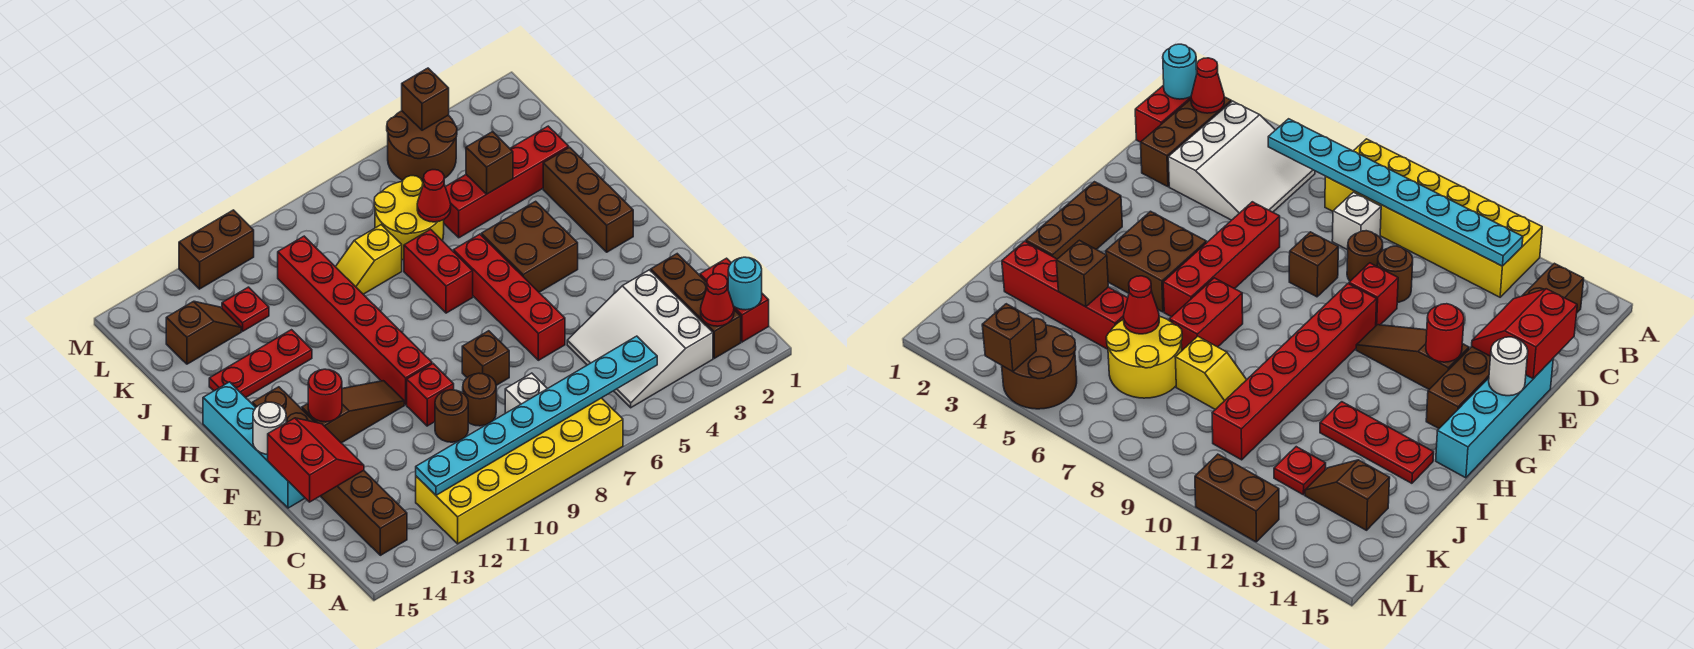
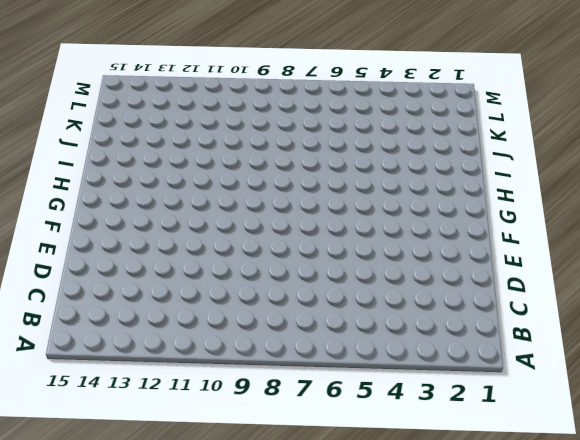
none -> yellow brick A7:B12 level 1
none -> red brick B1:C1 level 1
none -> brown brick B2:D2 level 1
none -> white slope B3:D5 level 1 top 3

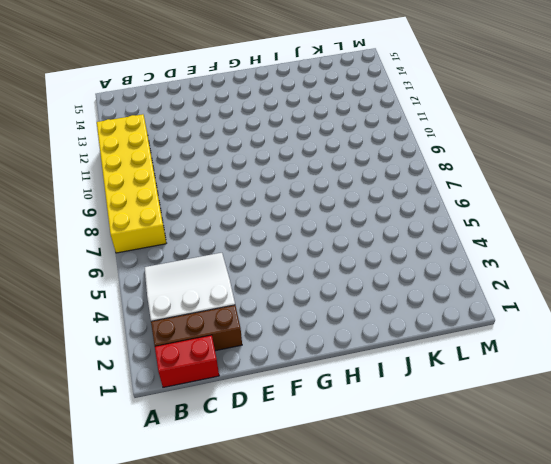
none -> brown brick B14:G14 level 1
none -> white brick C8 level 1
none -> brown round brick D9 level 1
none -> brown round brick D10 level 1

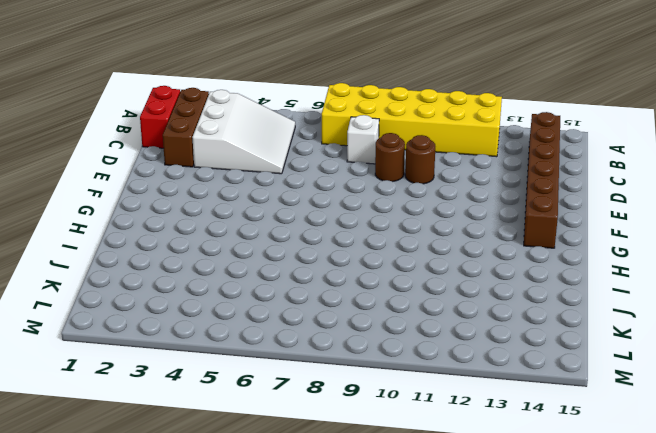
none -> red brick E6:H6 level 1
none -> brown brick E8 level 1
none -> red brick E10 level 1
none -> cyan brick E15:H15 level 1

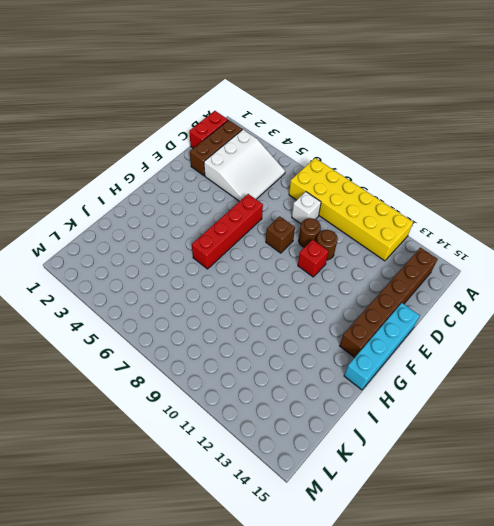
none -> red brick F10:K10 level 1
none -> brown slope F11:F13 level 1 top 13
none -> brown brick G2:I2 level 1
none -> brown brick G4:H5 level 1

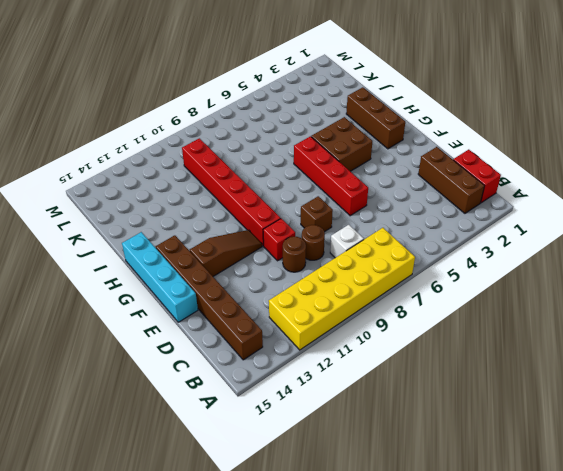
none -> white slope B3:D5 level 1 top 3
none -> red brick H7:I7 level 1
none -> red plate I12:I14 level 1
none -> red brick J2:J5 level 1

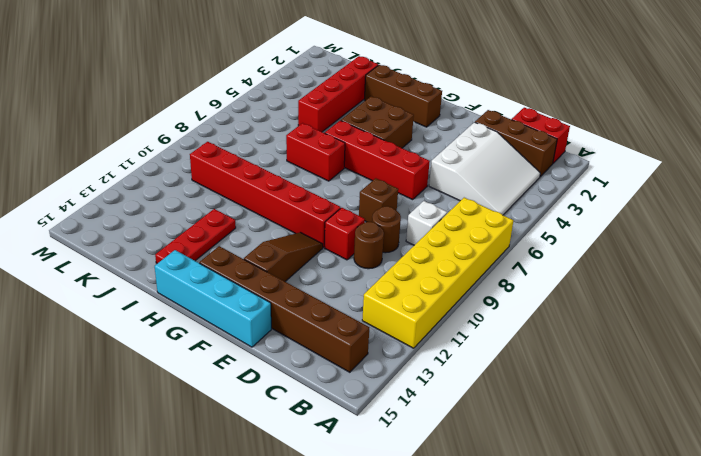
white slope B3:D5 level 1 top D -> white slope B3:D5 level 1 top 3
none -> yellow round brick J6:K7 level 1
none -> yellow slope J8:J9 level 1 top 8
none -> red plate K12 level 1
none -> brown slope K13:K14 level 1 top 14

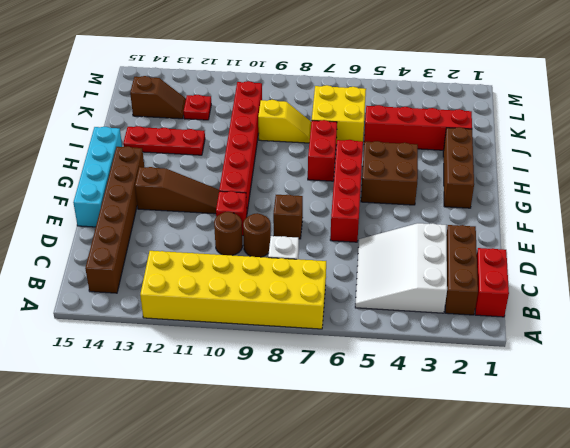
yellow brick J6:K7 level 1 -> yellow round brick J6:K7 level 1
yellow slope J8:J9 level 1 top 9 -> yellow slope J8:J9 level 1 top 8
none -> brown round brick L4:M5 level 1
none -> brown brick M11:M12 level 1
none -> cyan round brick B1 level 2
none -> red cone B2 level 2

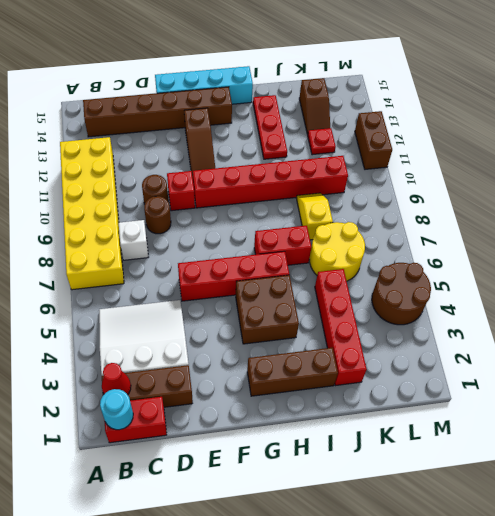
none -> brown brick E8 level 1
none -> cyan plate B5:B12 level 2
none -> red slope D14:E15 level 2 top 15
none -> red round brick F13 level 2

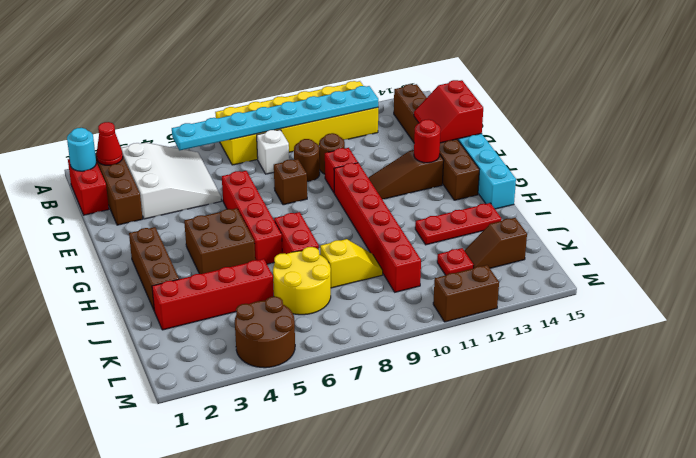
none -> white round brick F15 level 2
none -> brown brick J4 level 2
none -> red cone J6 level 2
none -> brown brick M4 level 2

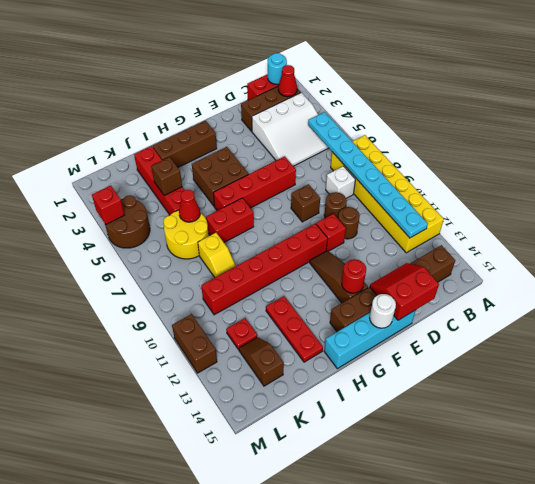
red brick M4 level 2 -> brown brick M4 level 2

